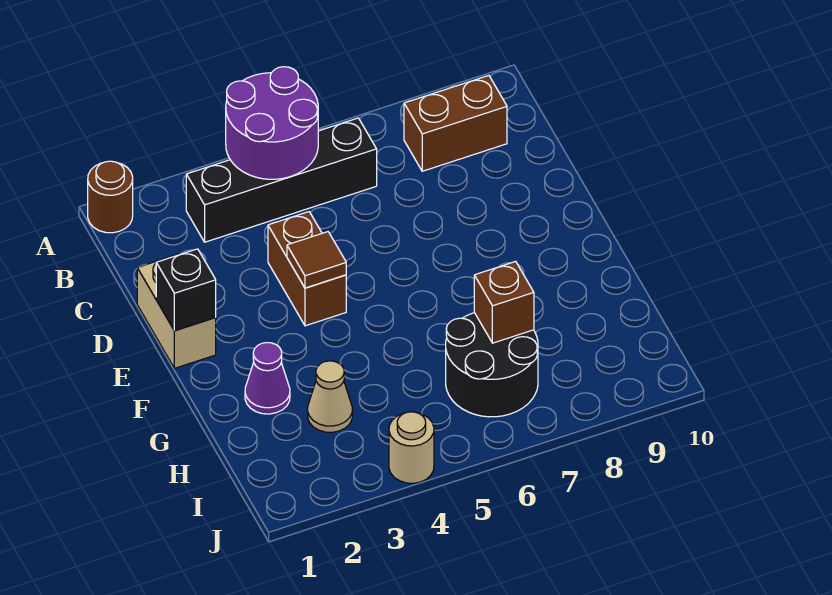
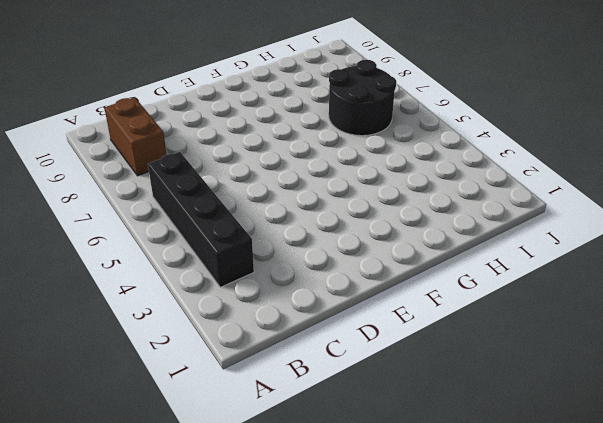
none -> brown round brick A1 level 1
none -> tan brick D1:E1 level 1
none -> brown brick D4:E4 level 1

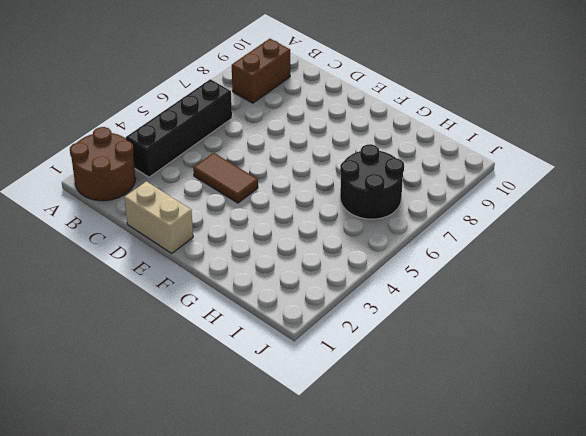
brown round brick A1:B2 level 1 -> brown round brick A1 level 1
brown tile D4:E4 level 1 -> brown brick D4:E4 level 1
none -> purple cone G2 level 1
none -> tan cone H3 level 1
none -> tan round brick J4 level 1

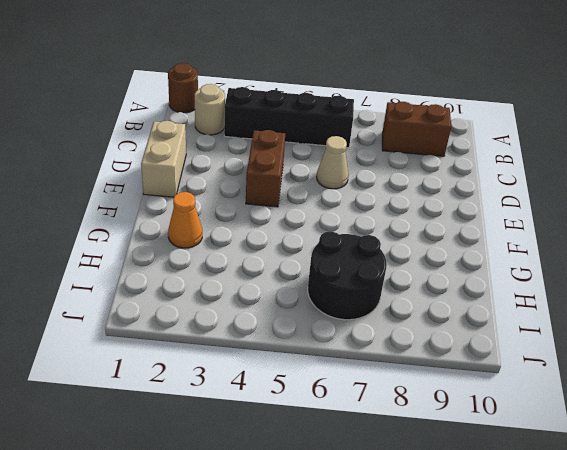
tan round brick B2 level 1 -> tan round brick J4 level 1
tan cone D6 level 1 -> tan cone H3 level 1
orange cone G2 level 1 -> purple cone G2 level 1
none -> purple round brick A4:B5 level 2
none -> black brick E1 level 2
none -> brown tile E4 level 2

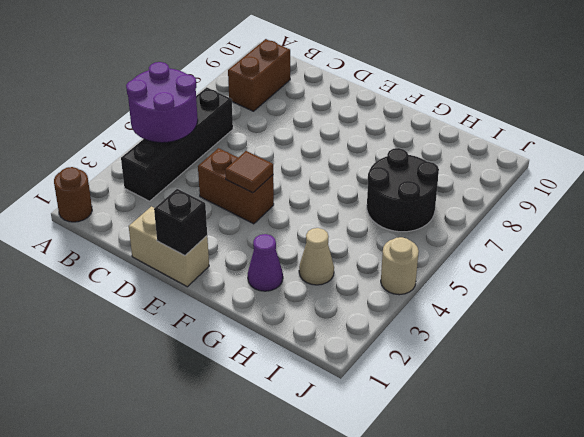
none -> brown brick H7 level 2

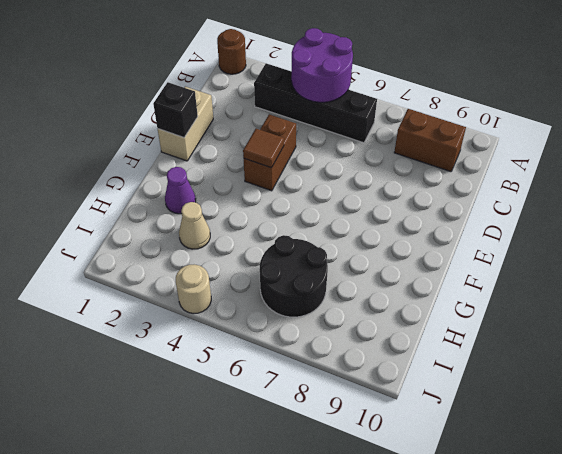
none -> brown brick H7 level 2

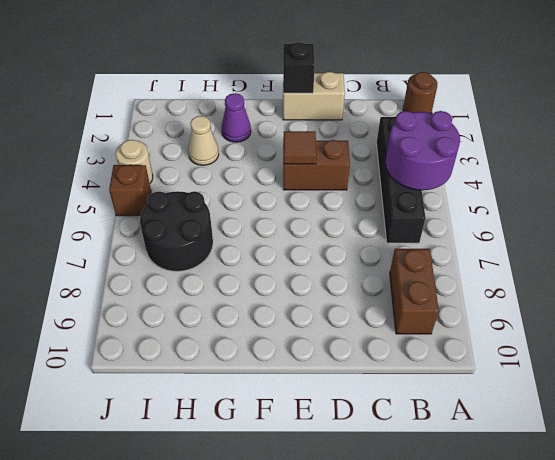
brown brick J5 level 1 -> brown brick H7 level 2

